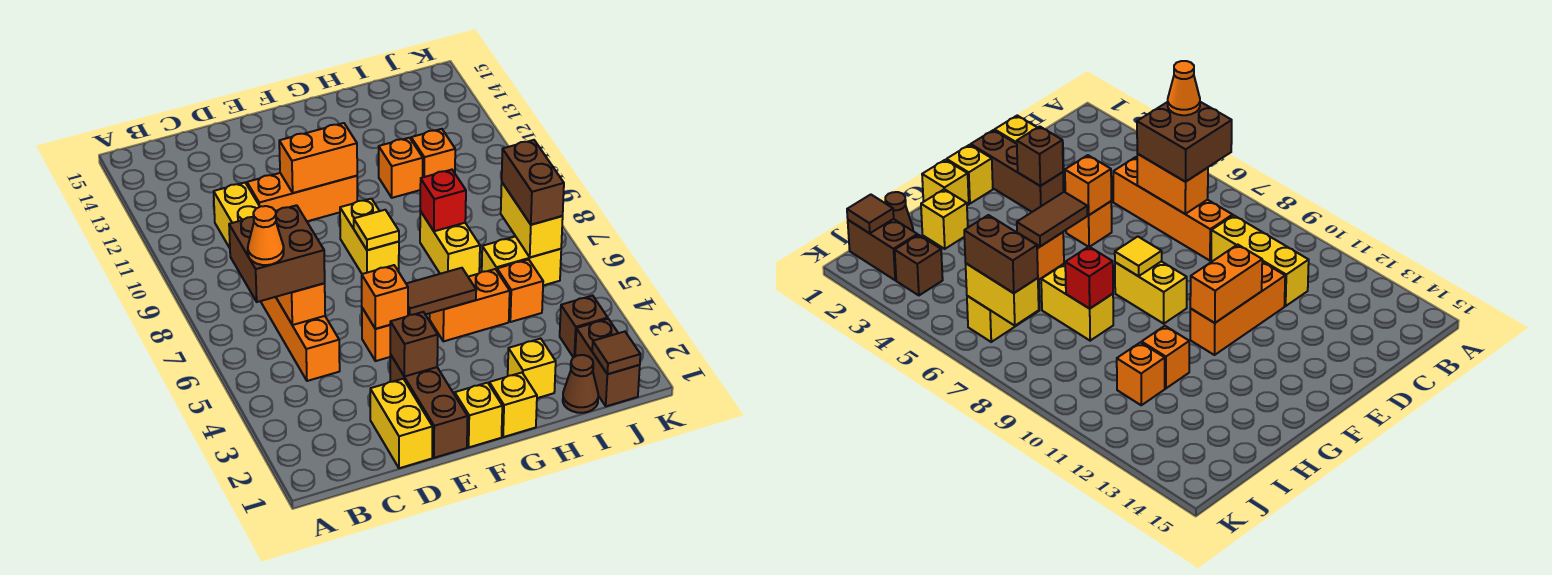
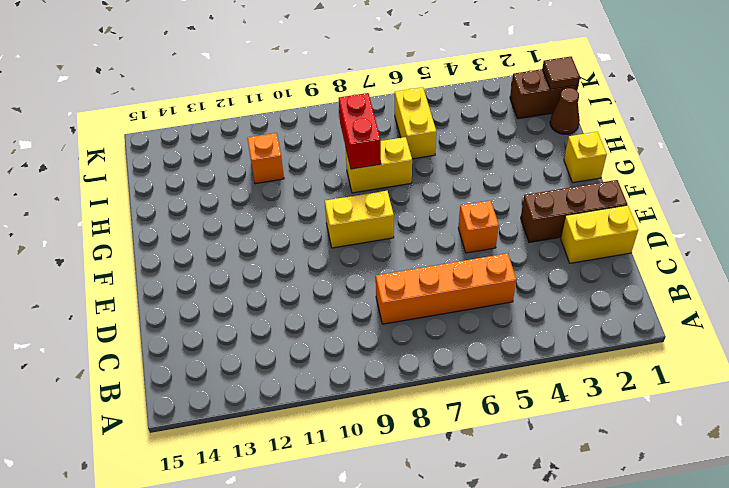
red brick H8:I8 level 2 -> red brick H8 level 2
none -> yellow brick C9:C11 level 1
none -> orange brick D11:F11 level 1
none -> yellow brick F1 level 1
none -> orange brick G5:H5 level 1

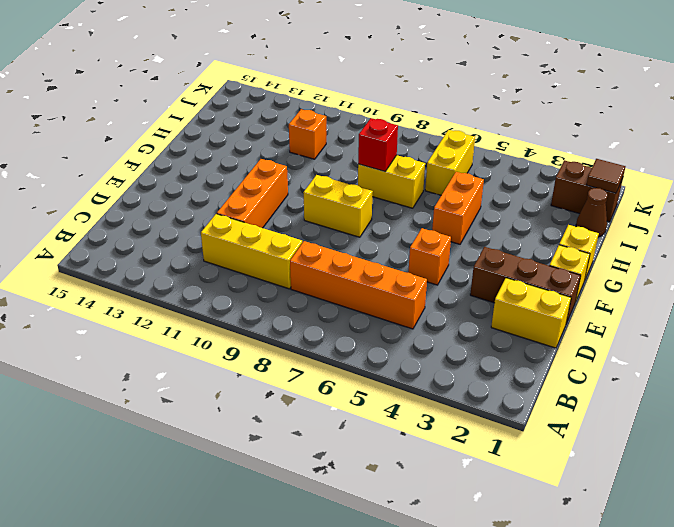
none -> yellow brick H2 level 1
none -> orange brick H11 level 1
none -> orange brick I5 level 1
none -> brown brick J3 level 1

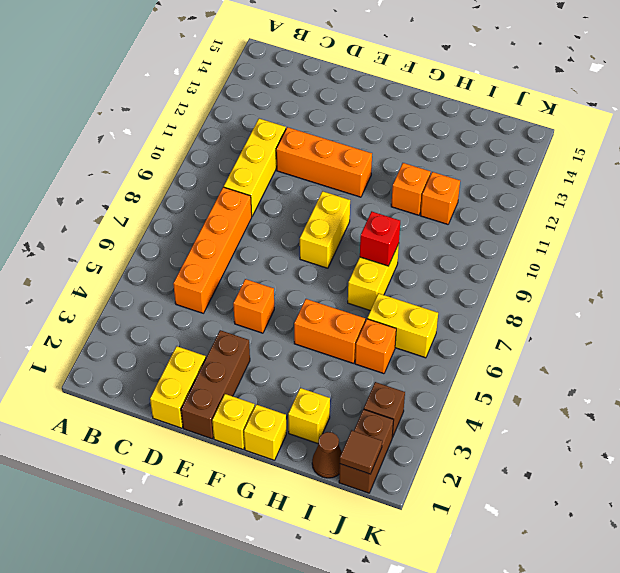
none -> orange brick C6:C7 level 2
none -> brown brick E3 level 2
none -> orange brick E5 level 2
none -> orange brick E11:F11 level 2

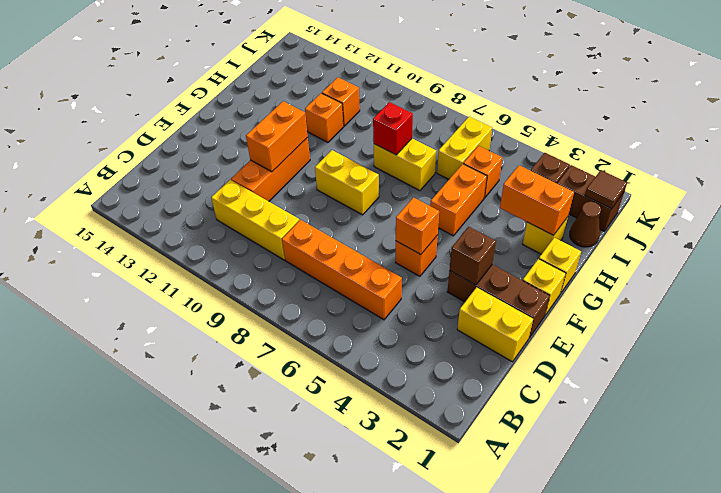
orange brick H2:H3 level 2 -> orange brick C6:C7 level 2
none -> brown tile F5:G5 level 2
none -> yellow tile F8 level 2
none -> yellow brick J6:J7 level 2
none -> brown brick B6:C7 level 3

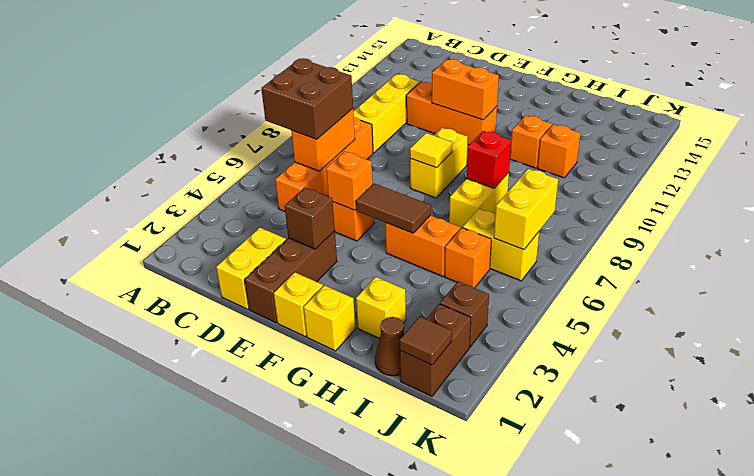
none -> brown brick J6:J7 level 3
none -> orange cone B6 level 4

